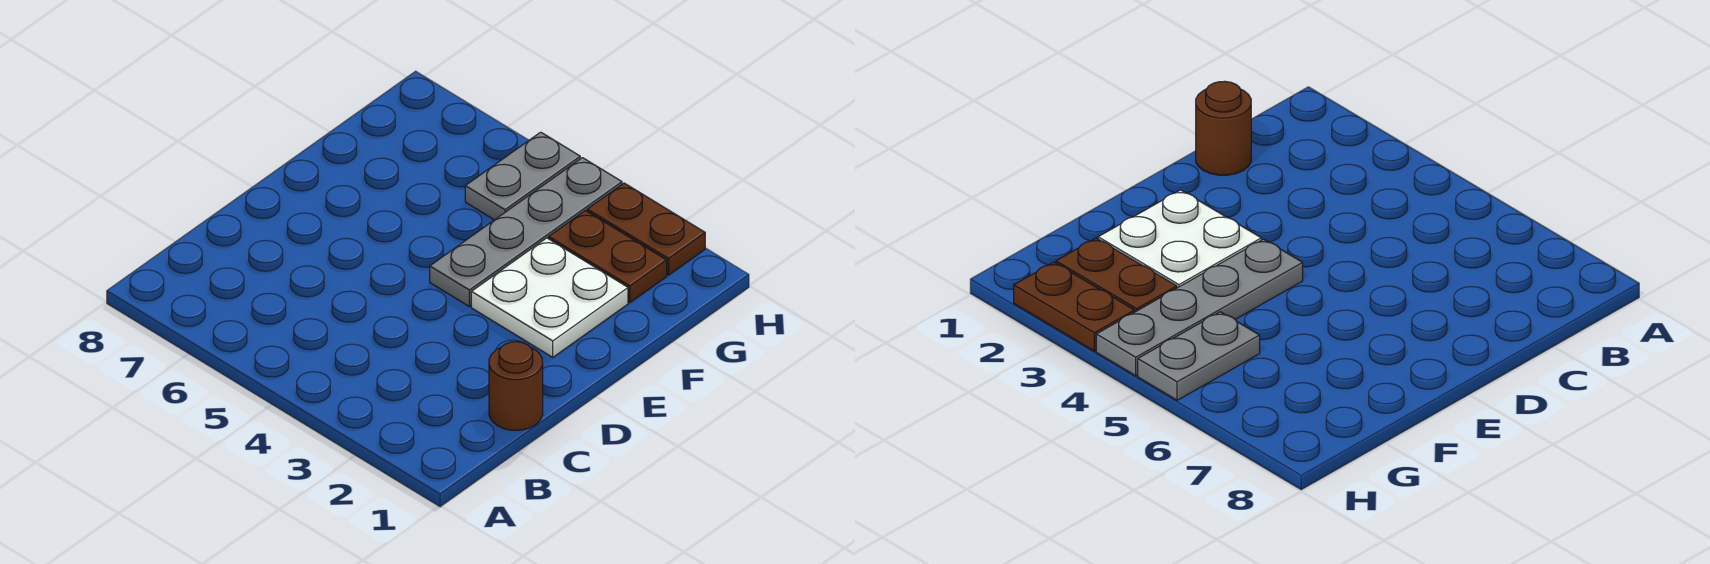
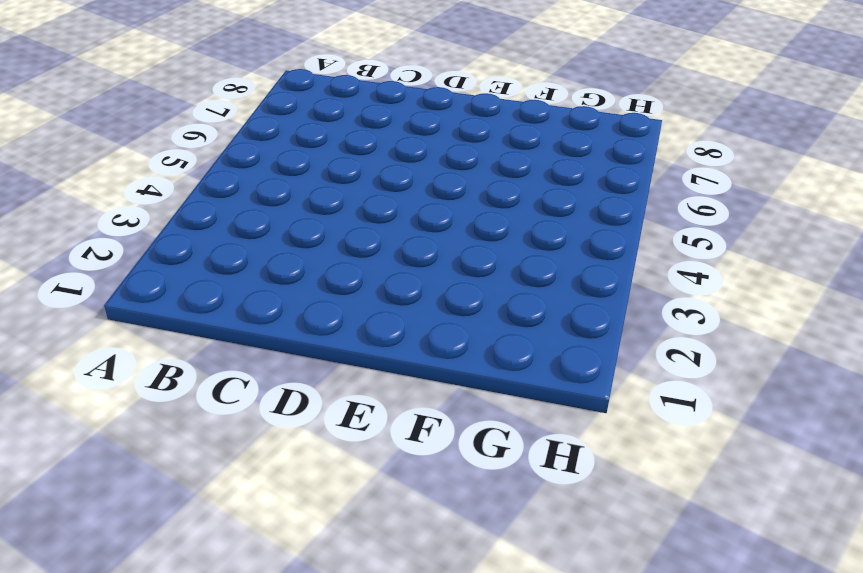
none -> brown round brick C1 level 1
none -> white plate E2:F3 level 1

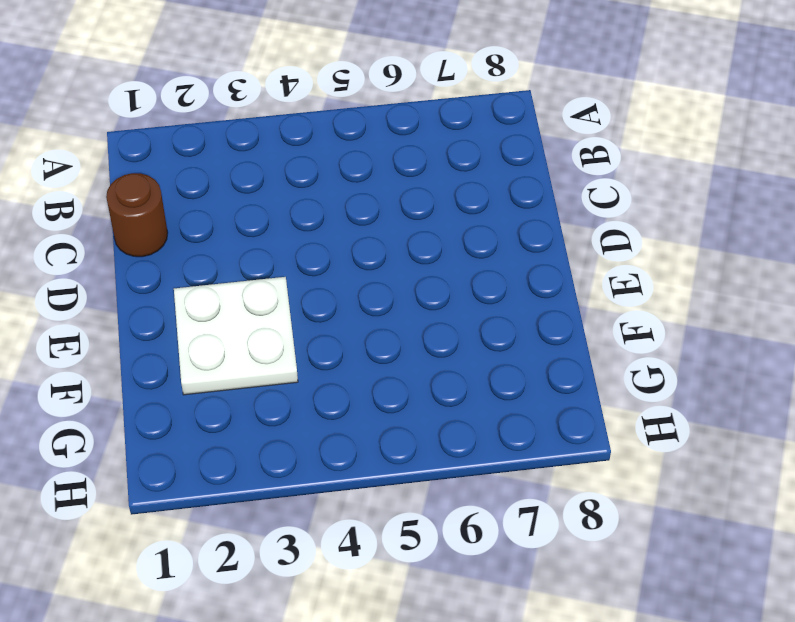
none -> grey plate E4:H4 level 1
none -> brown plate G2:G3 level 1

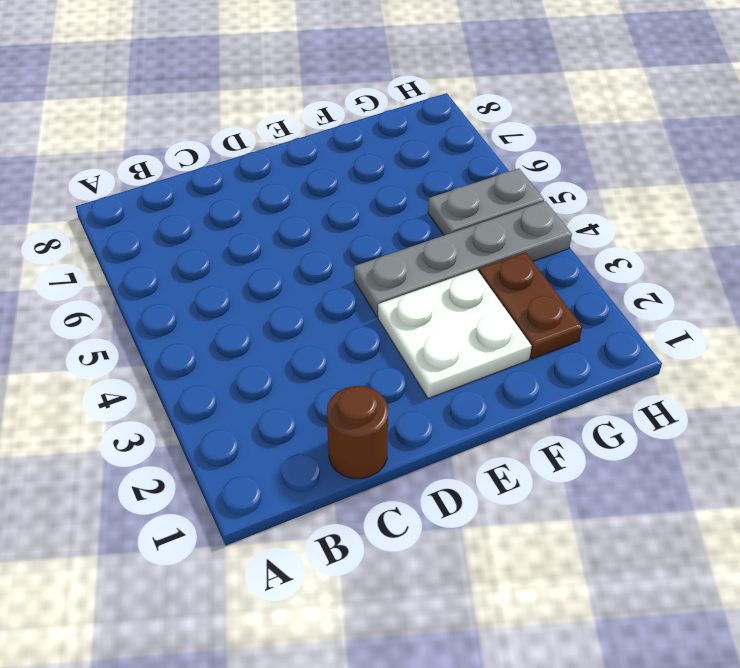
none -> brown plate H2:H3 level 1

